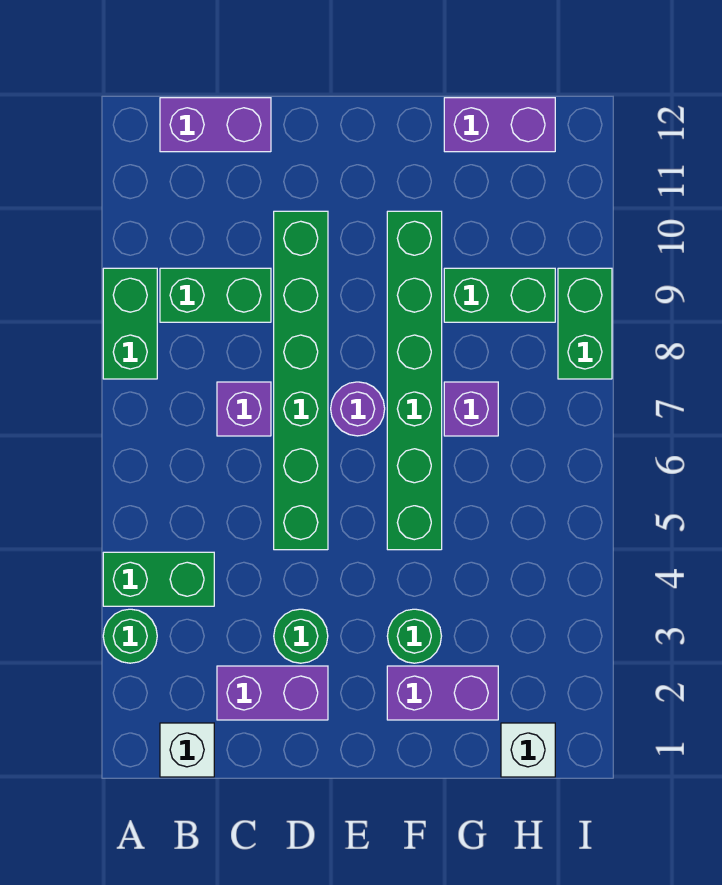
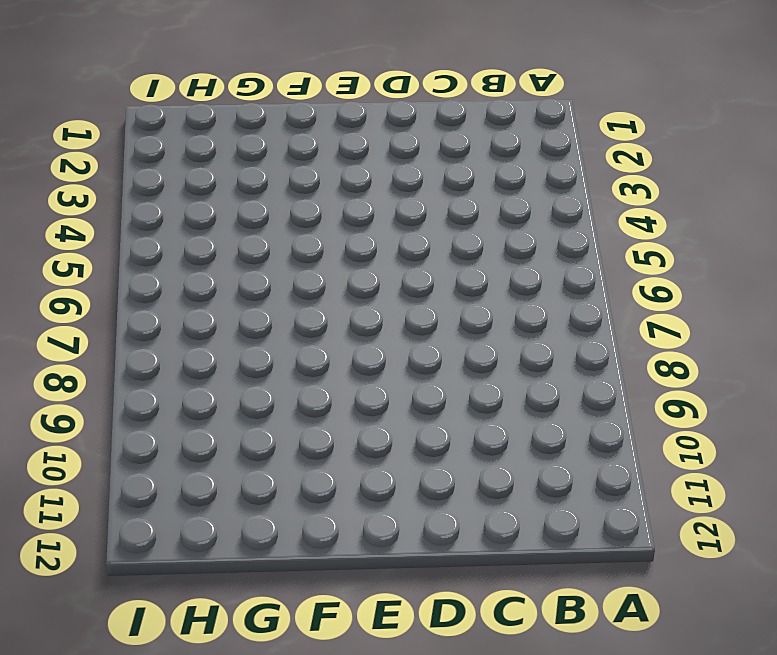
none -> green round brick A3 level 1
none -> green brick A4:B4 level 1
none -> green brick A8:A9 level 1

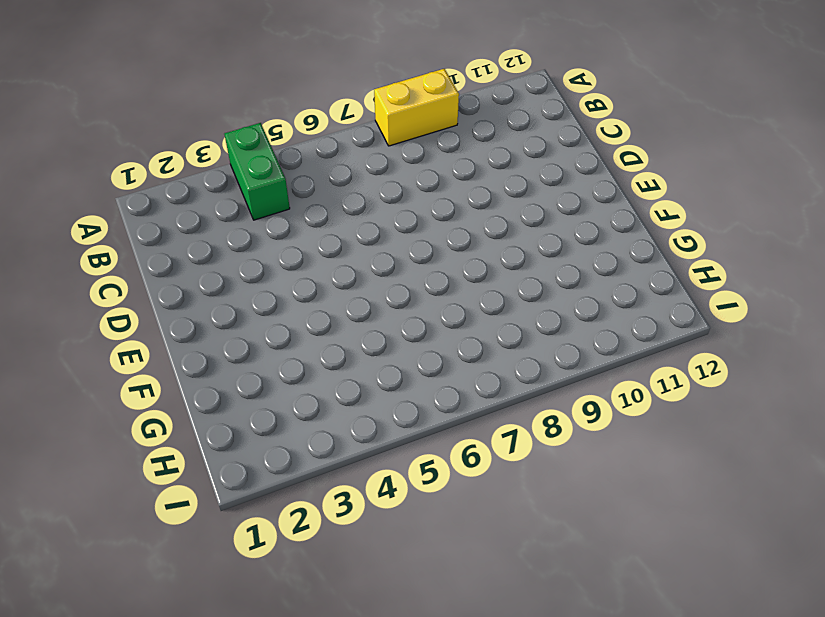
yellow brick A8:A9 level 1 -> green brick A8:A9 level 1
none -> green round brick A3 level 1
none -> white brick B1 level 1
none -> green brick B9:C9 level 1

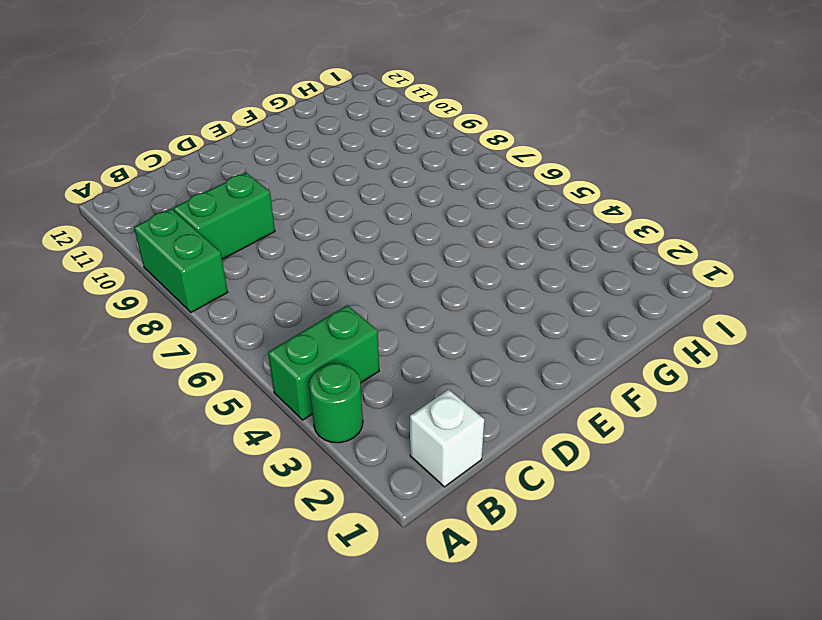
none -> purple brick B12:C12 level 1
none -> purple brick C2:D2 level 1
none -> purple brick C7 level 1

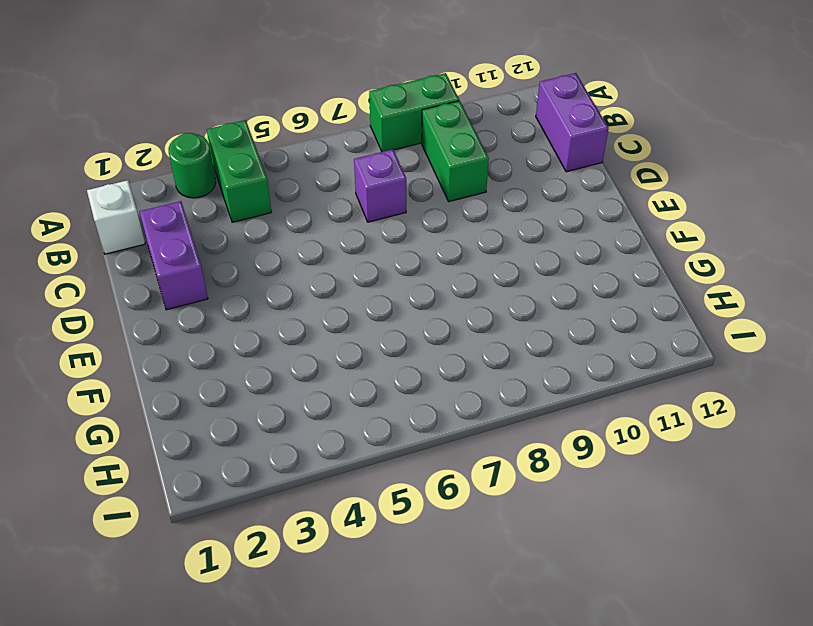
none -> green round brick D3 level 1
none -> green brick D5:D10 level 1
none -> purple round brick E7 level 1

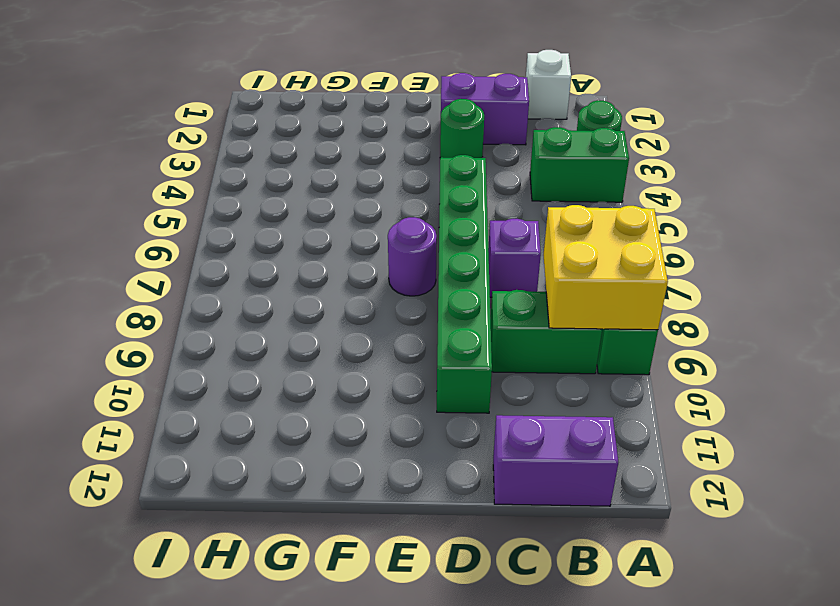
yellow brick A8:B9 level 2 -> none
none -> purple brick F2:G2 level 1
none -> green round brick F3 level 1
none -> green brick F5:F10 level 1

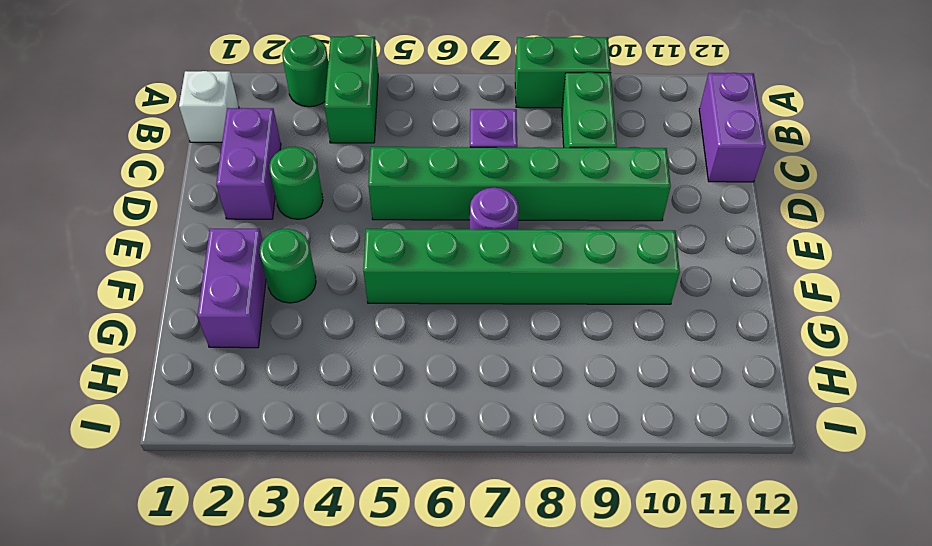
none -> purple brick G7 level 1
none -> green brick G9:H9 level 1
none -> purple brick G12:H12 level 1

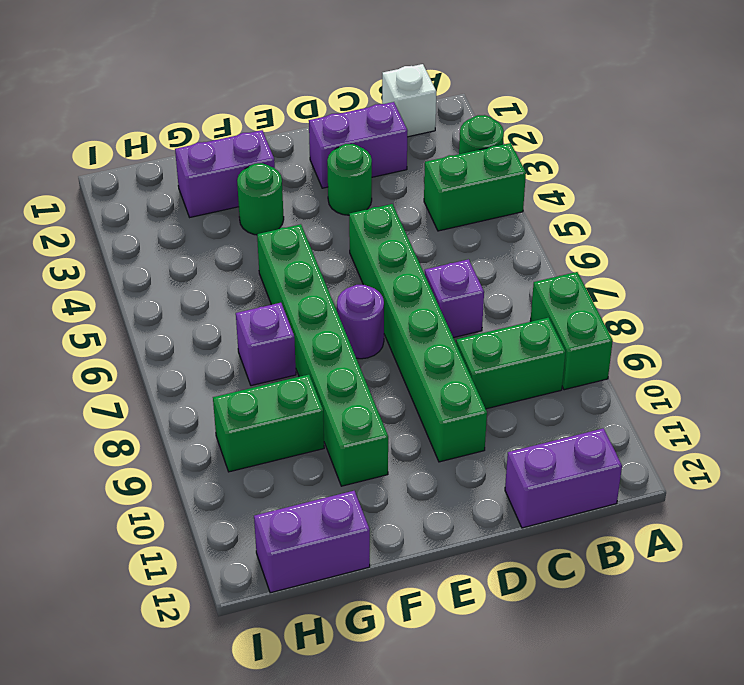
none -> white brick H1 level 1
none -> green brick I8:I9 level 1

